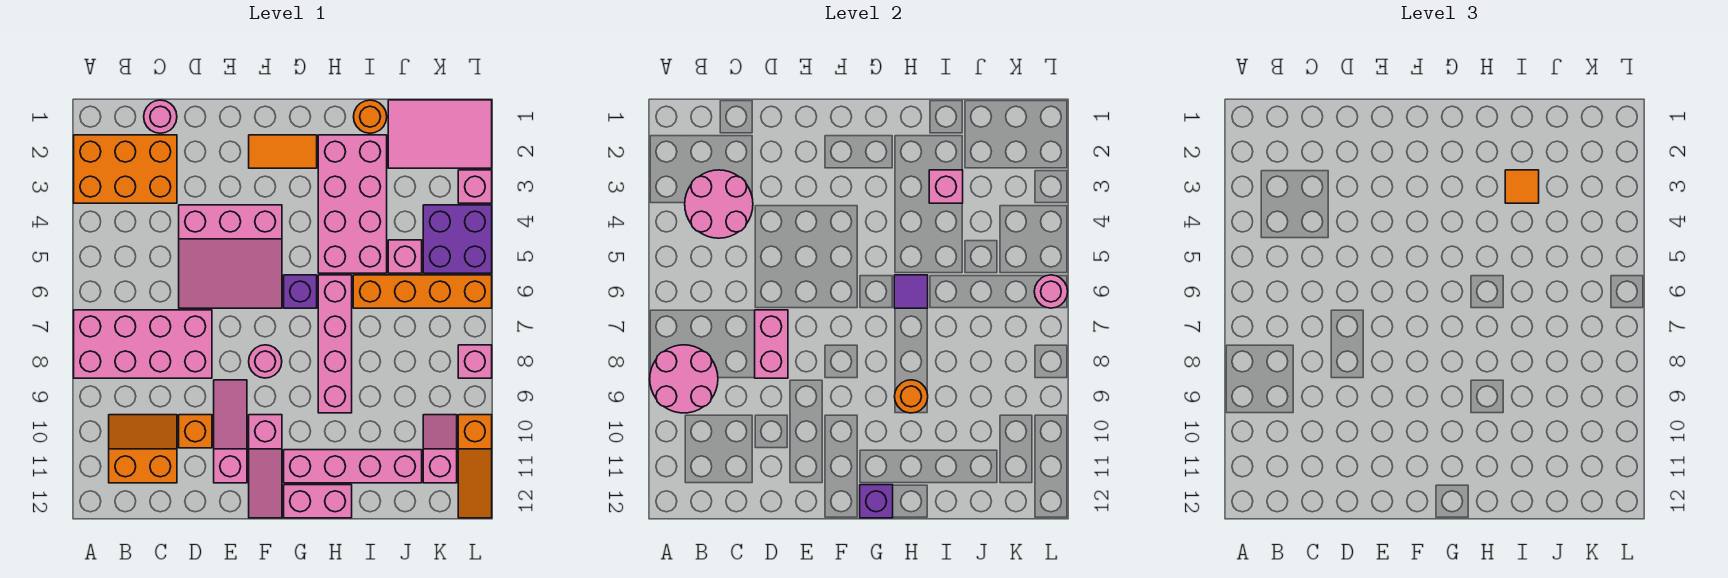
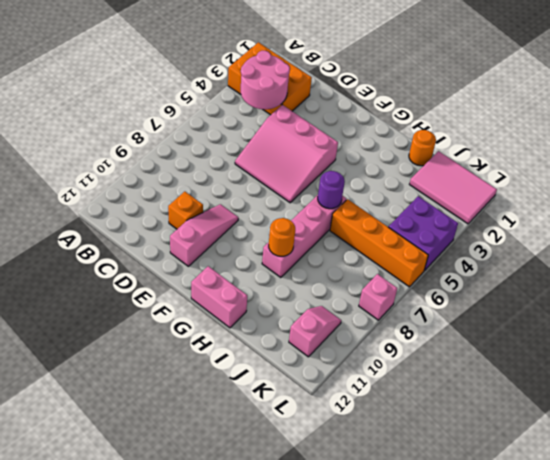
purple round brick H6 level 2 -> purple tile H6 level 2
none -> pink brick A7:D8 level 1
none -> orange slope B10:C11 level 1 top 11
none -> pink round brick C1 level 1
none -> orange tile F2:G2 level 1

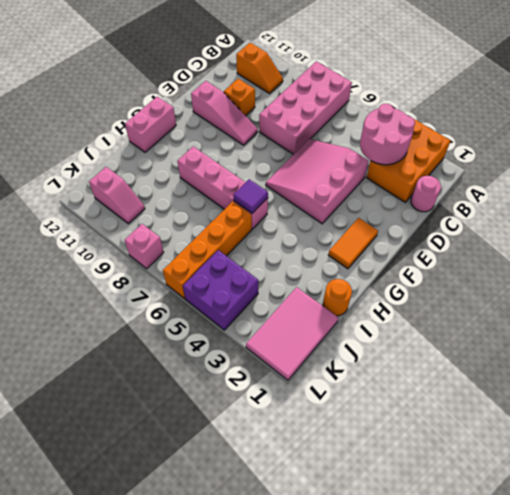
orange slope B10:B11 level 1 top 11 -> orange slope B10:C11 level 1 top 11
none -> pink round brick F8 level 1
none -> pink slope F10:F12 level 1 top 10
none -> purple brick G6 level 1
none -> pink brick G11:J11 level 1

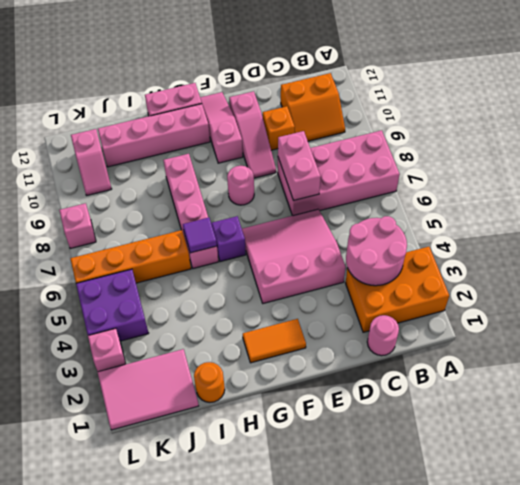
none -> pink brick H2:I5 level 1
none -> pink brick J5 level 1
none -> orange slope L10:L12 level 1 top 10
none -> pink round brick A8:B9 level 2

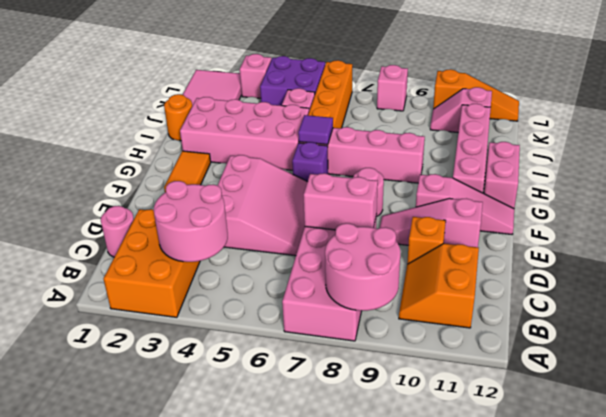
none -> purple brick G12 level 2
none -> orange round brick H9 level 2
none -> pink brick I3 level 2
none -> pink round brick L6 level 2

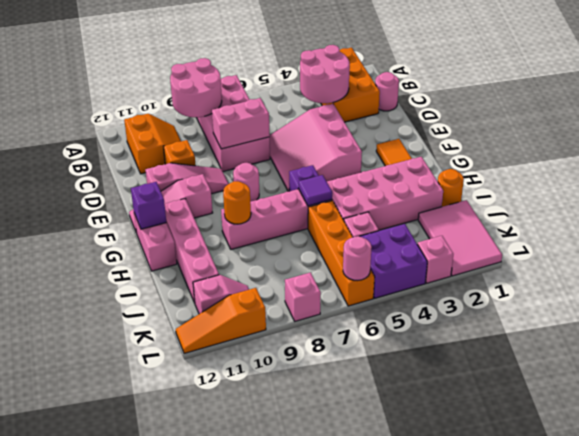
none -> pink brick I3 level 2
none -> orange tile I3 level 3

